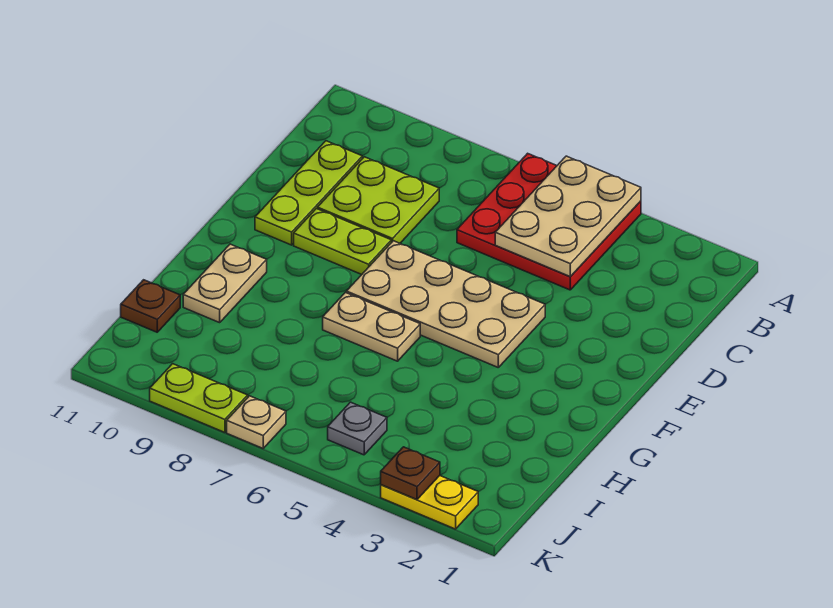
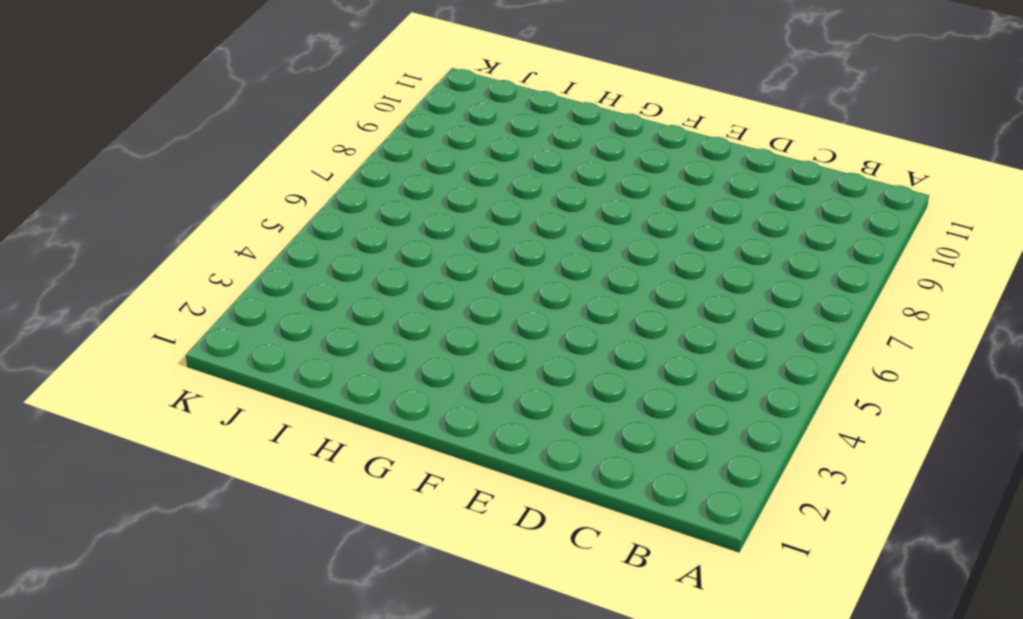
none -> red plate A4:C6 level 1
none -> lime plate C8:D9 level 1
none -> lime plate C10:E10 level 1

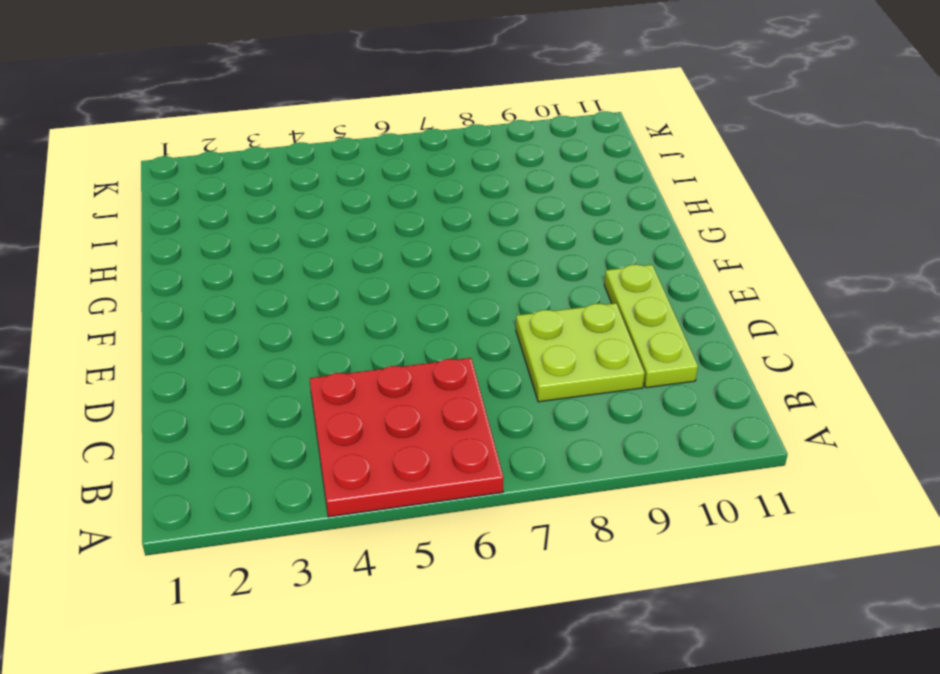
none -> tan plate E4:F7 level 1
none -> lime plate E8:E9 level 1
none -> tan plate G6:G7 level 1

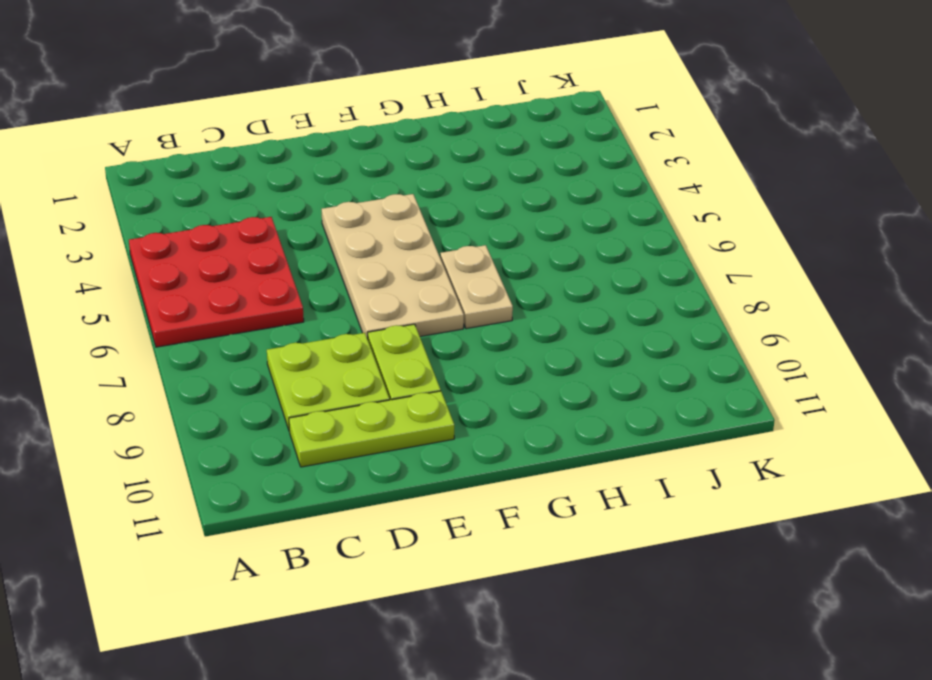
none -> tan plate G10:H10 level 1
none -> brown plate I11 level 1
none -> grey plate J5 level 1

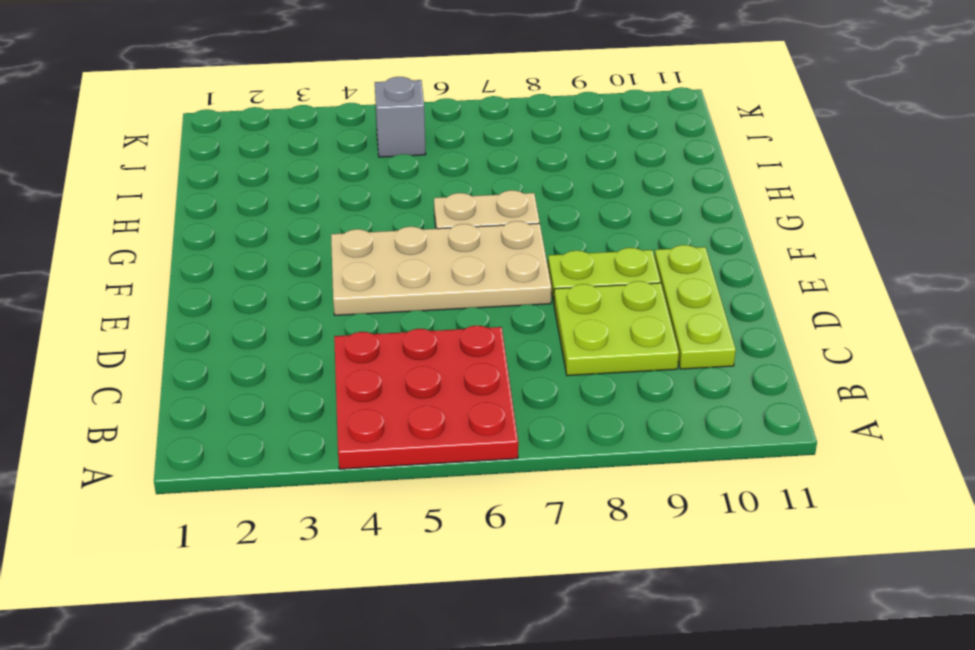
grey brick J5 level 1 -> grey plate J5 level 1
none -> tan plate G10:H10 level 1
none -> brown plate I11 level 1
none -> yellow plate K2:K3 level 1

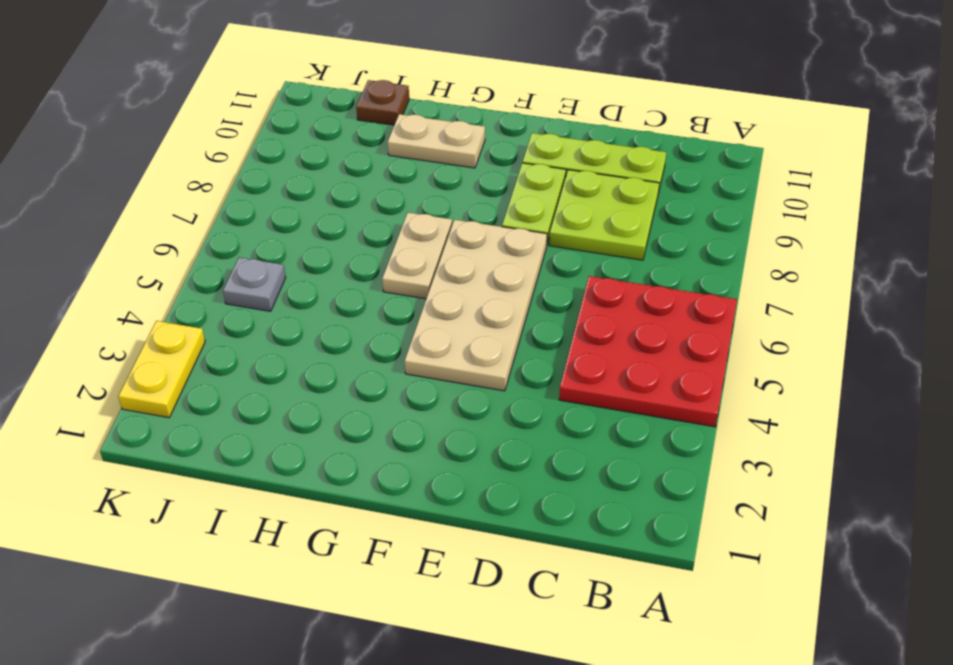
none -> tan plate K7 level 1
none -> lime plate K8:K9 level 1
none -> tan plate A4:C5 level 2

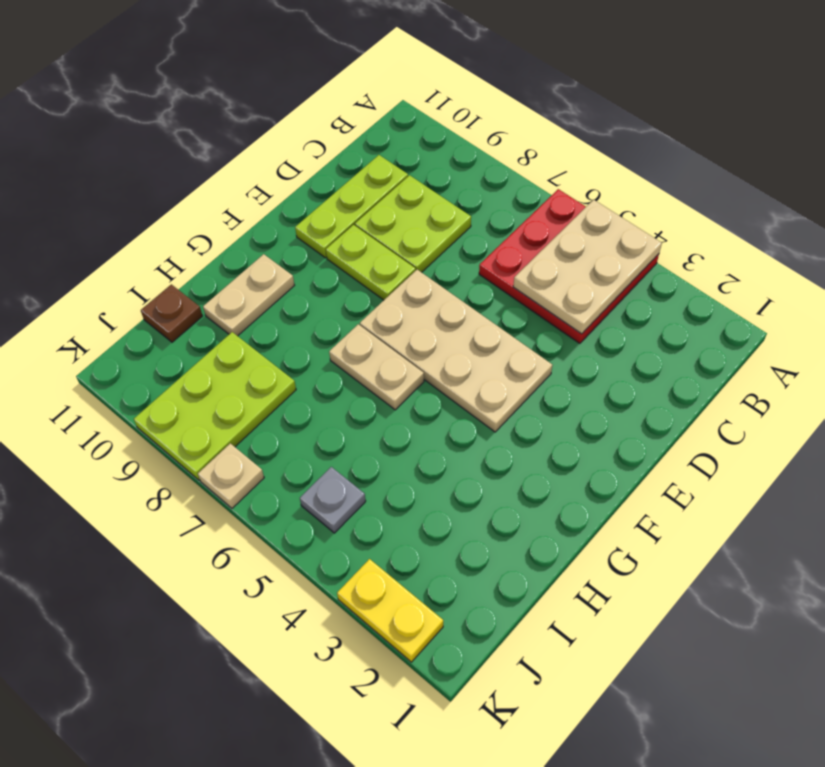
lime plate I8:K9 level 1 -> lime plate K8:K9 level 1
none -> brown plate K3 level 2

